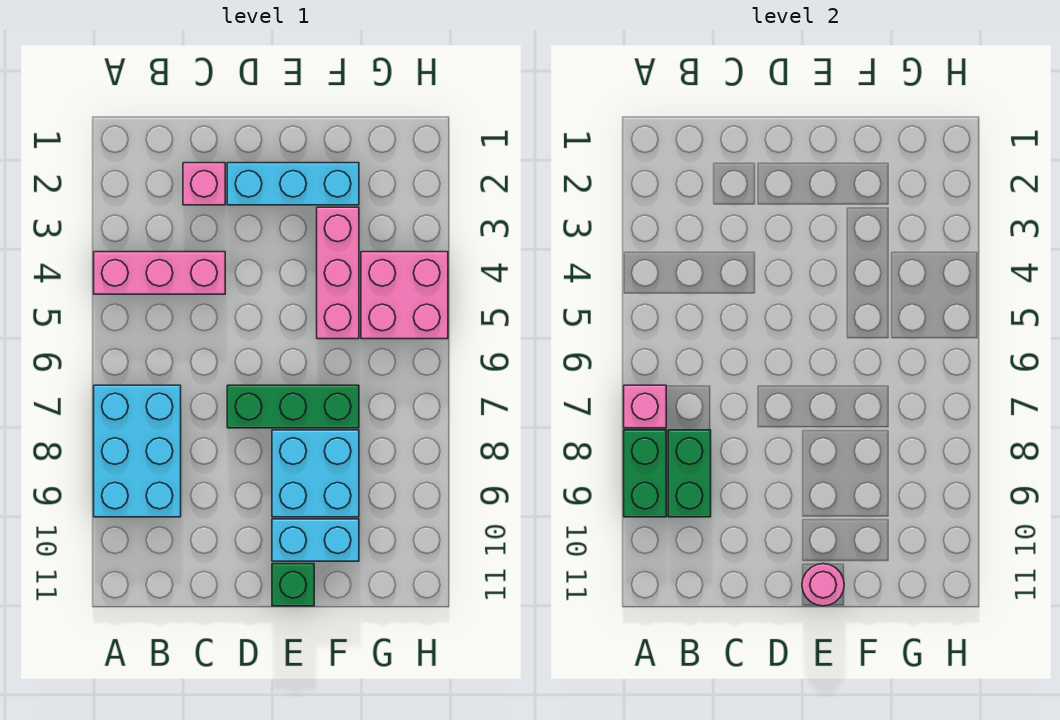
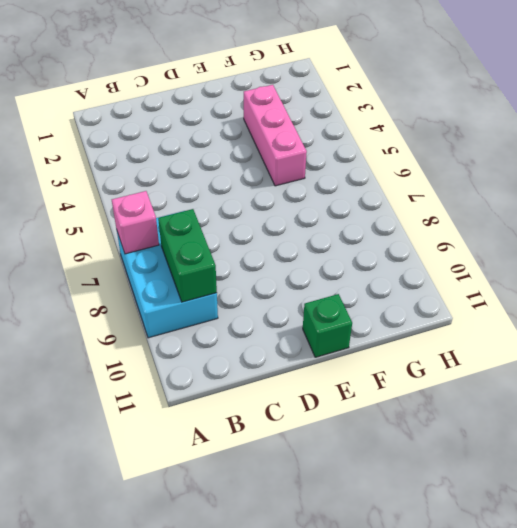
none -> pink brick A4:C4 level 1
none -> pink brick C2 level 1
none -> cyan brick D2:F2 level 1

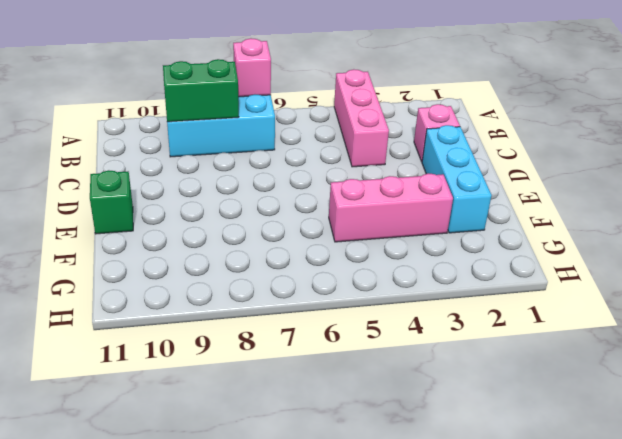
none -> green brick D7:F7 level 1
none -> cyan brick E8:F9 level 1
none -> cyan brick E10:F10 level 1

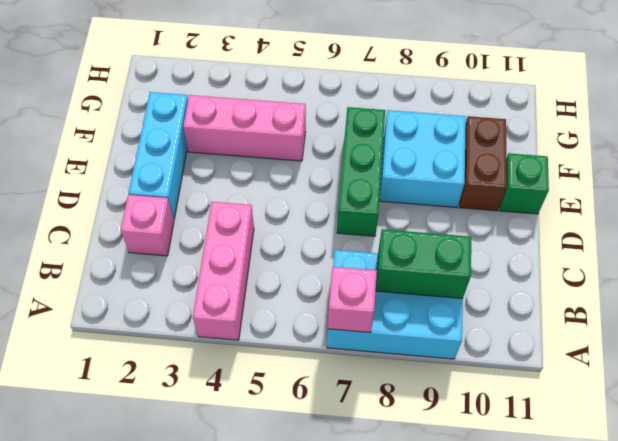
brown brick E10:F10 level 1 -> cyan brick E10:F10 level 1
none -> pink brick G4:H5 level 1
none -> green brick A8:A9 level 2
none -> pink round brick E11 level 2

